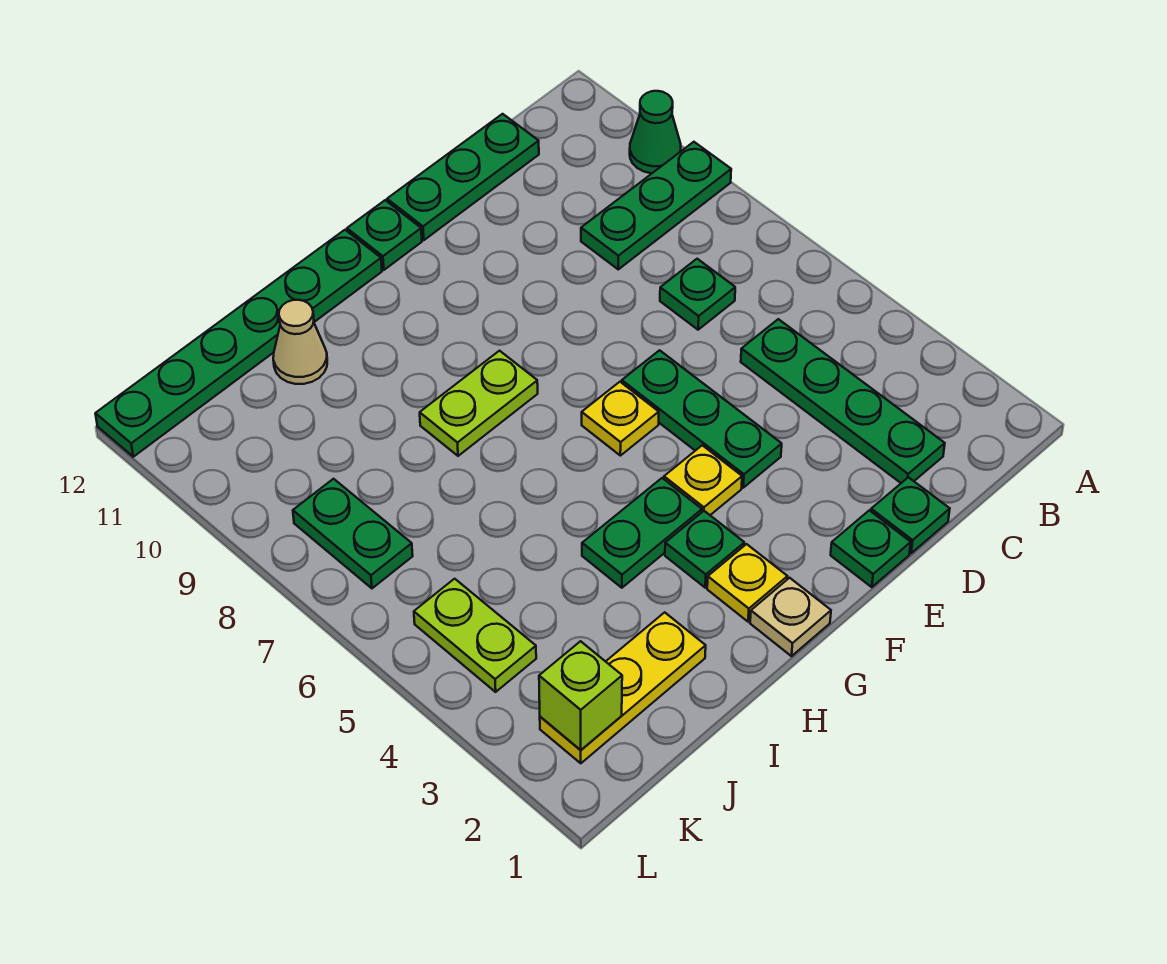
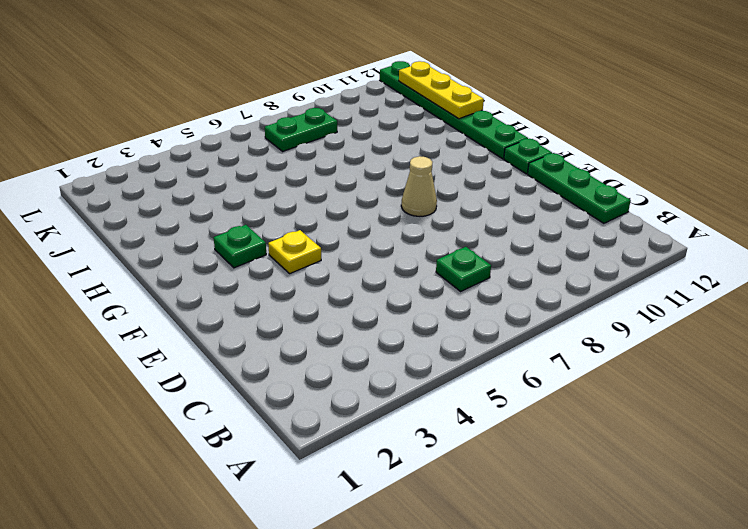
tan cone F8 level 1 -> tan cone I11 level 1
yellow plate I12:K12 level 2 -> yellow plate I2:K2 level 1
none -> green plate A9:C9 level 1
none -> green cone A10 level 1
none -> green plate C2:C5 level 1

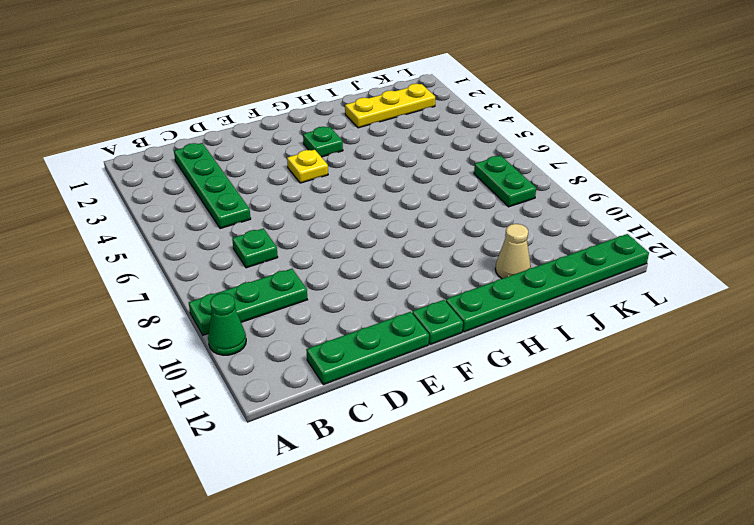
none -> green plate D1 level 1
none -> green plate E1 level 1
none -> green plate E4:E6 level 1

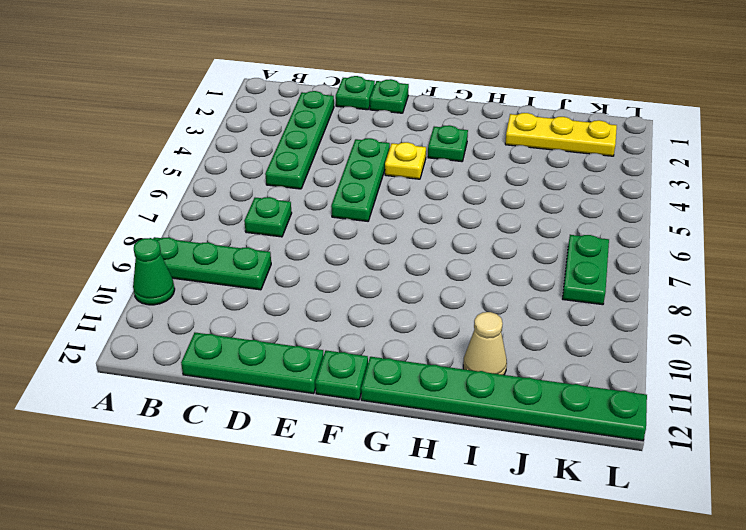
none -> yellow plate F6 level 1
none -> tan plate G1 level 1
none -> yellow plate G2 level 1

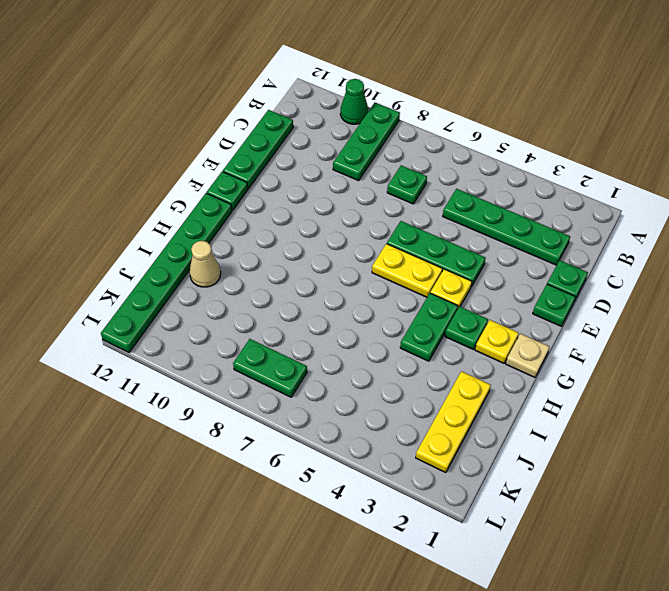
yellow plate F5:F6 level 1 -> yellow plate F6 level 1
none -> lime plate G8:H8 level 1
none -> lime plate K4:K5 level 1
none -> lime brick K2 level 2

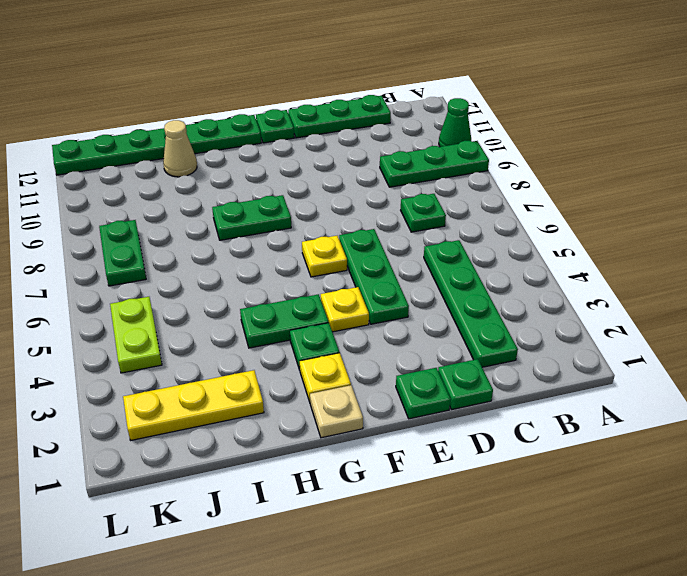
green plate G8:H8 level 1 -> lime plate G8:H8 level 1
none -> lime brick K2 level 2

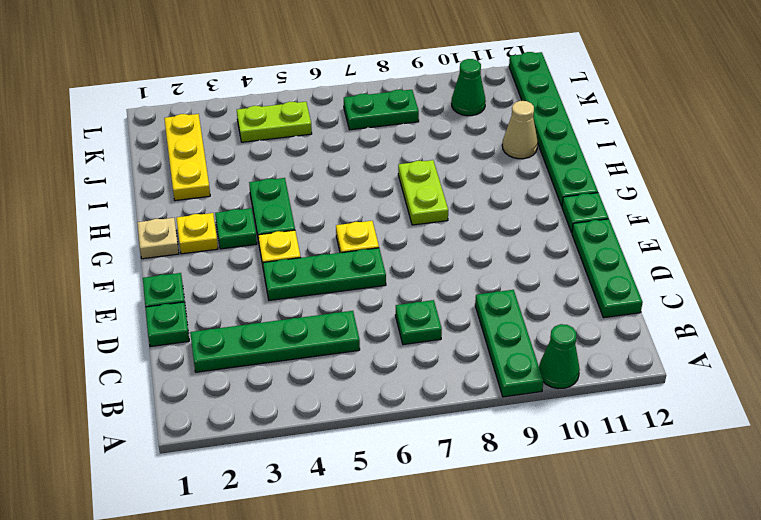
green cone K10 level 1 -> none
none -> lime brick K2 level 2

